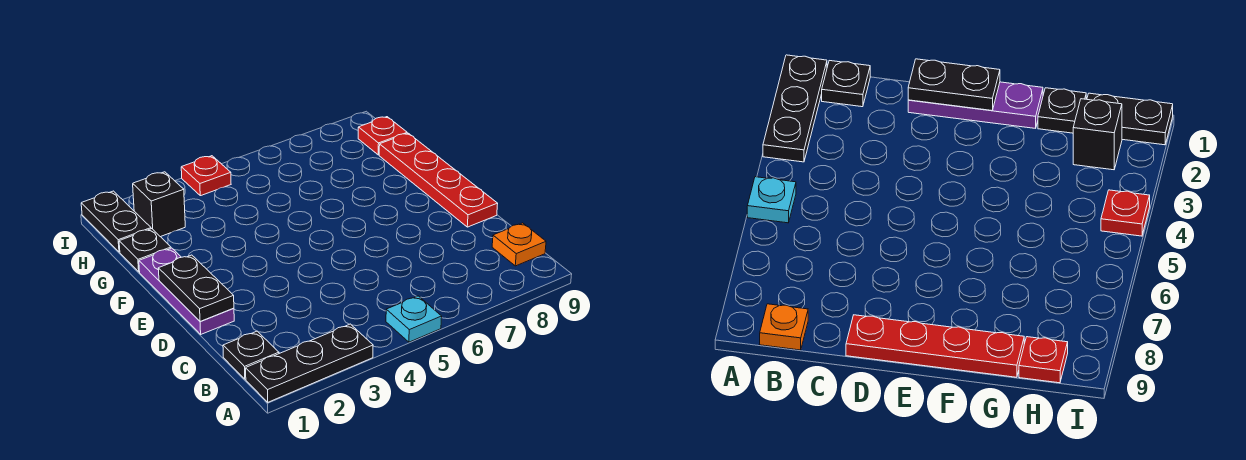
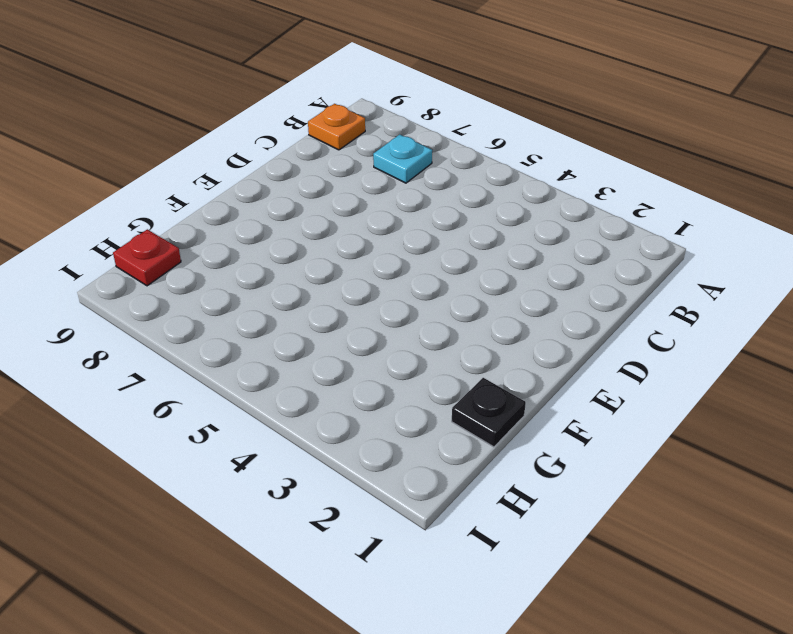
cyan plate B7 level 1 -> cyan plate A5 level 1
none -> black plate A1:A3 level 1
none -> black plate B1 level 1
none -> purple plate D1:F1 level 1

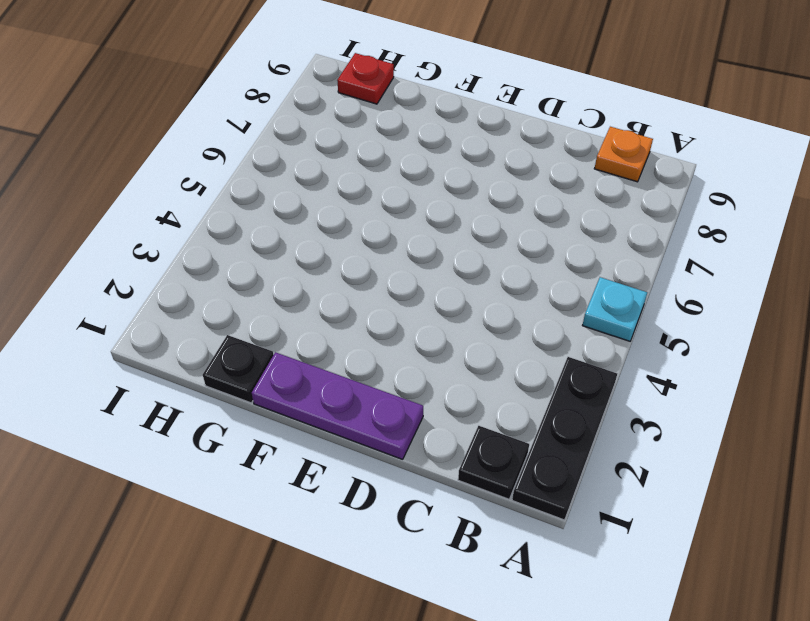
none -> red plate D9:G9 level 1
none -> black plate H1:I1 level 1
none -> black brick H2 level 1

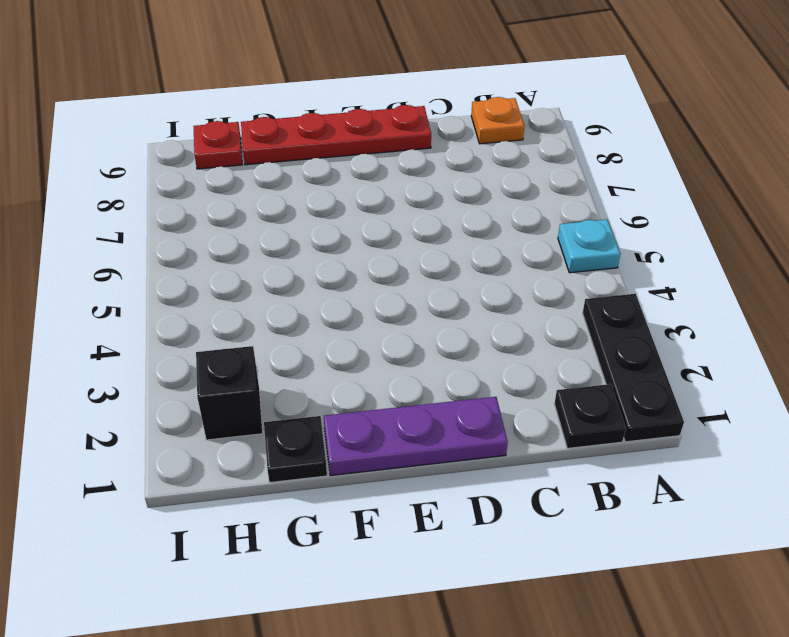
none -> black plate H1:I1 level 1
none -> red plate I4 level 1
none -> black plate D1:E1 level 2

